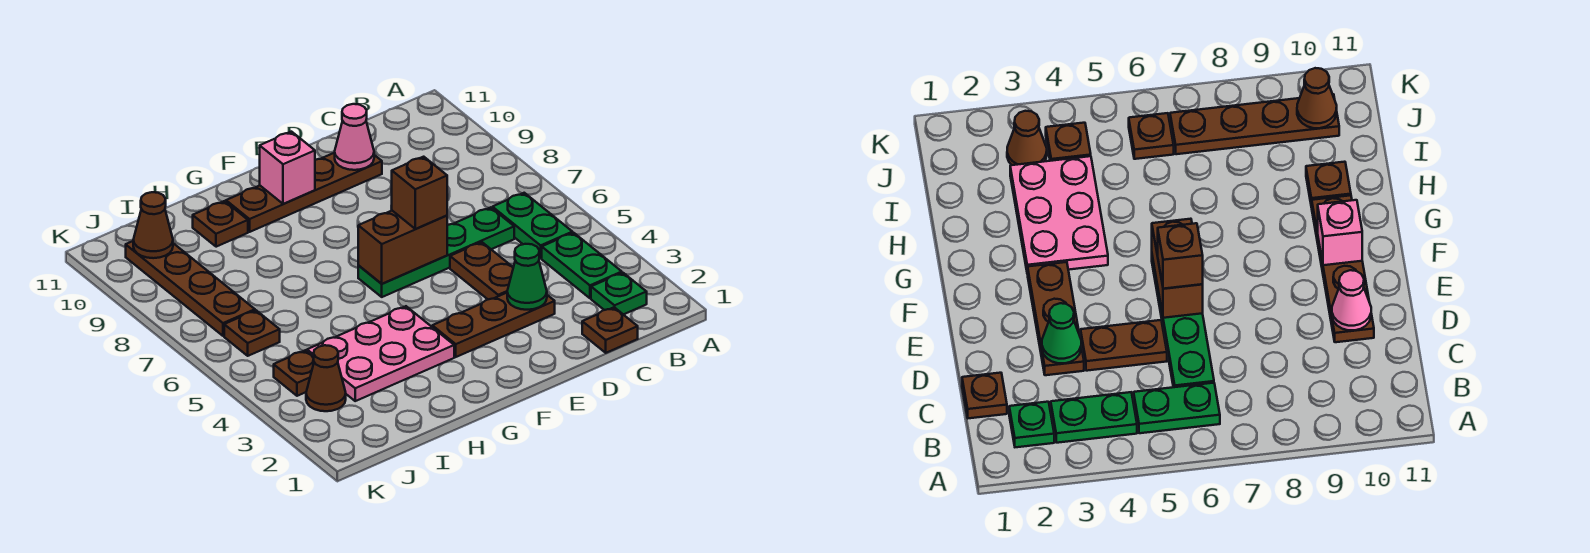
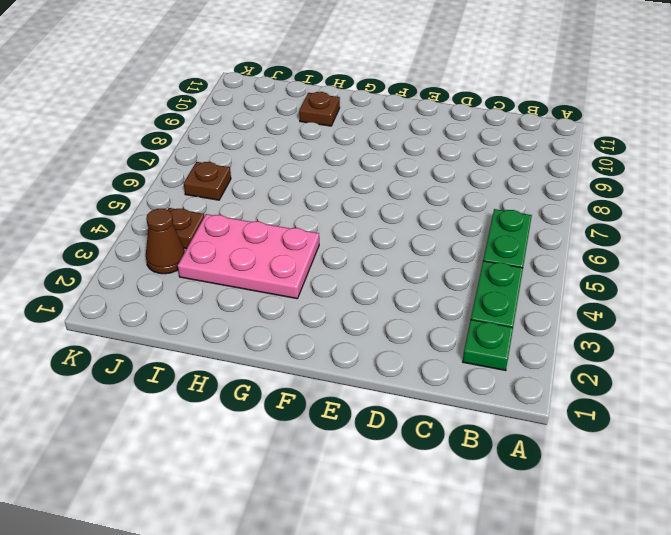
none -> brown plate C1 level 1
none -> green plate C6:F6 level 1
none -> brown plate D3:F3 level 1

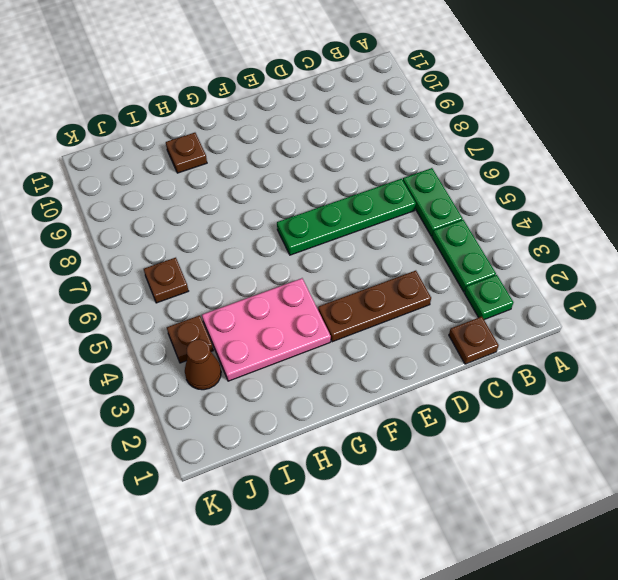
none -> brown plate D4:D5 level 1
none -> brown plate D10:G10 level 1
none -> brown plate J7:J10 level 1

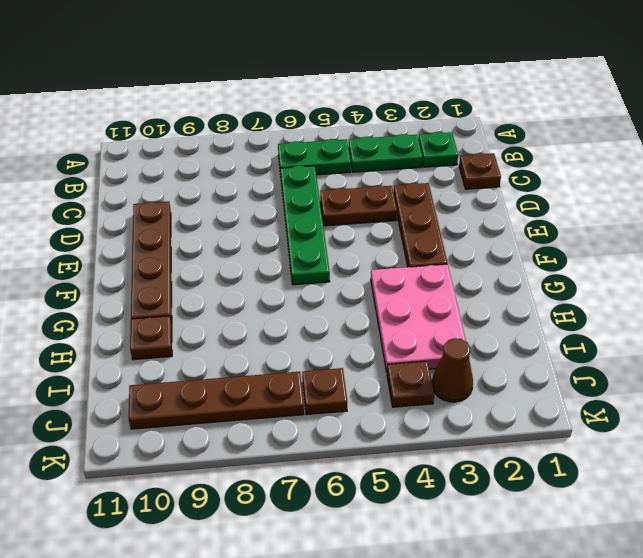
none -> green cone D3 level 2
none -> pink cone D10 level 2
none -> brown brick E6:F6 level 2

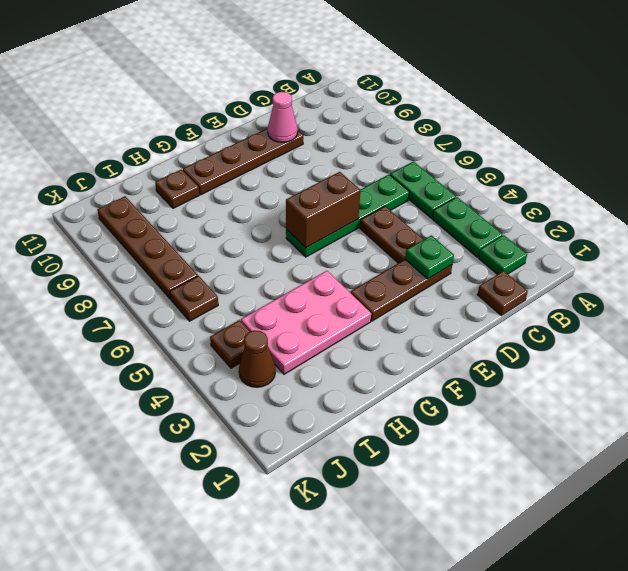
green plate D3 level 2 -> green cone D3 level 2
none -> pink brick F10 level 2
none -> brown cone J10 level 2
none -> brown brick E6 level 3

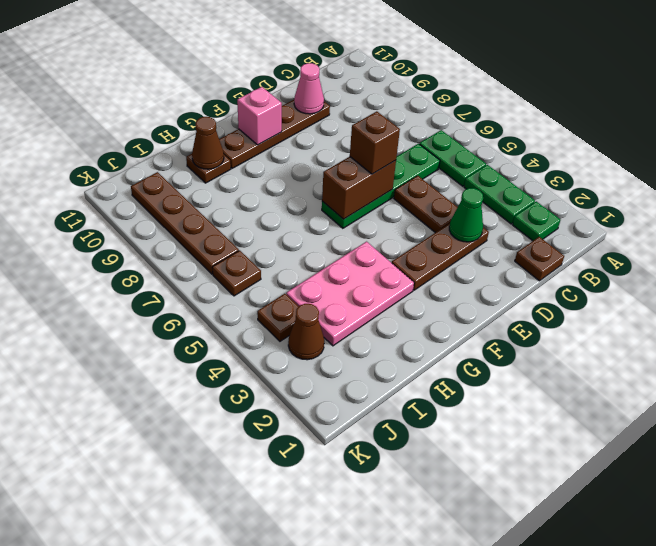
brown cone H10 level 2 -> brown cone J10 level 2

